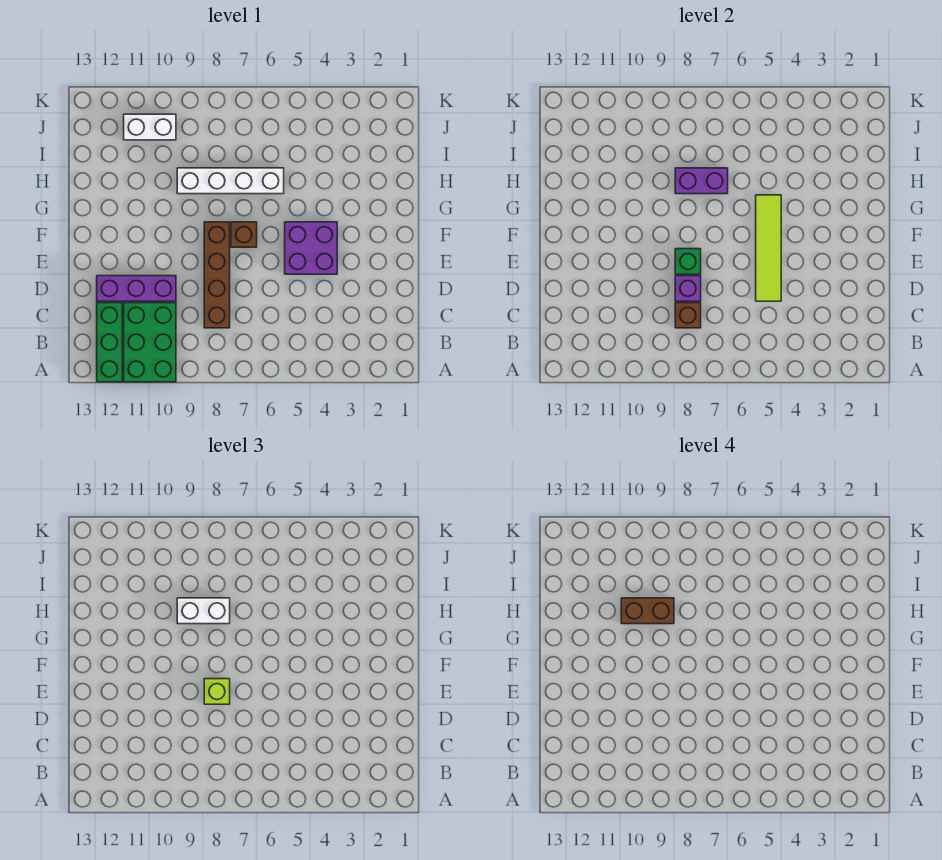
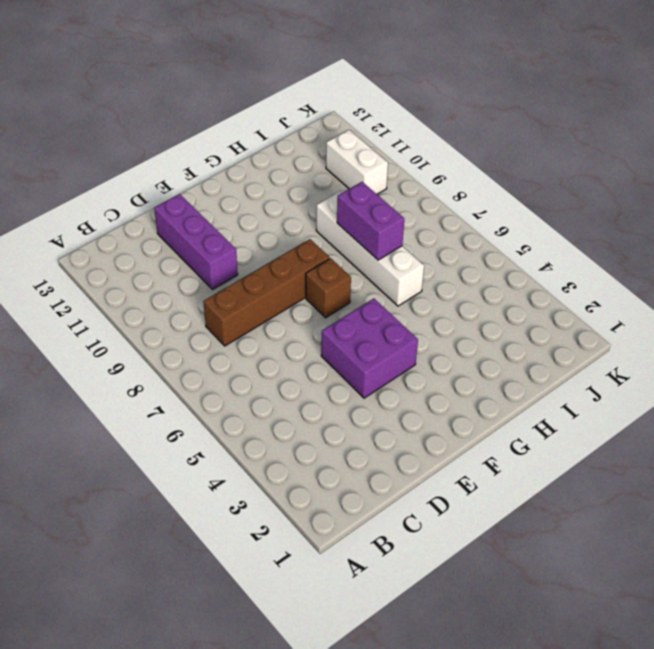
none -> green brick A10:C11 level 1
none -> green brick A12:C12 level 1
none -> brown brick C8 level 2

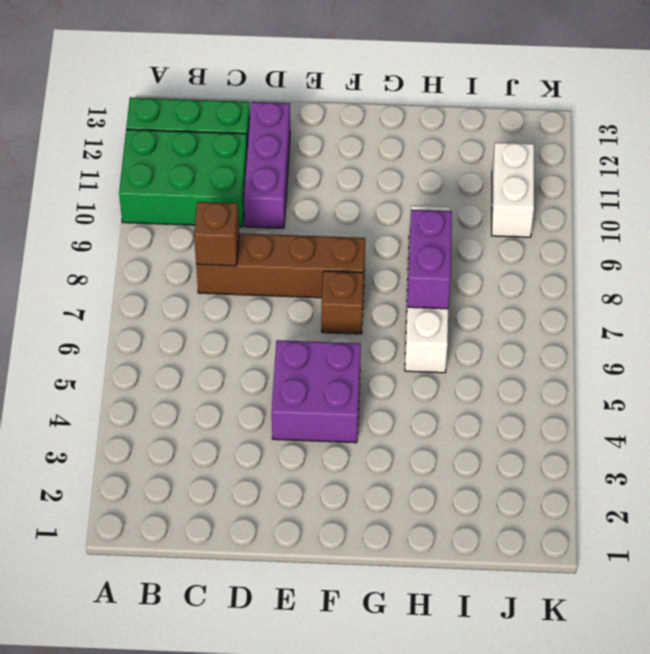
none -> lime tile D5:G5 level 2
none -> purple brick D8 level 2
none -> green brick E8 level 2

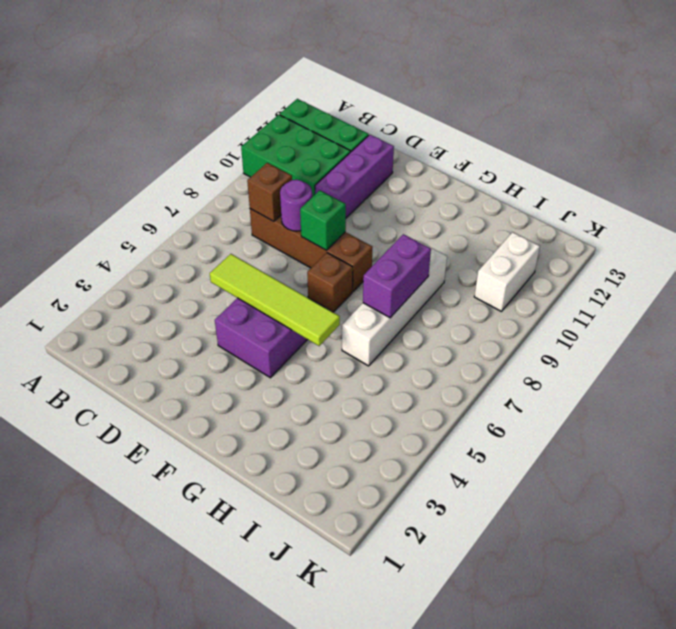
purple round brick D8 level 2 -> purple brick D8 level 2
none -> lime brick E8 level 3
none -> white brick H8:H9 level 3
none -> brown brick H9:H10 level 4

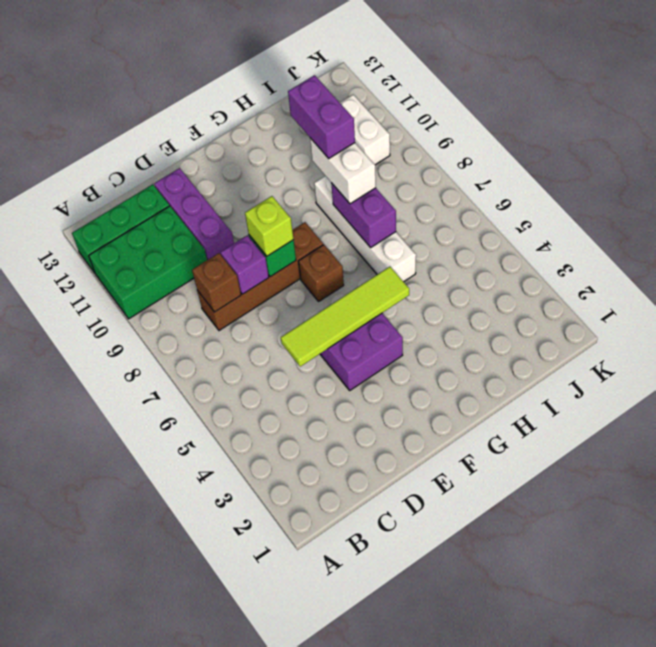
purple brick H9:H10 level 4 -> brown brick H9:H10 level 4

